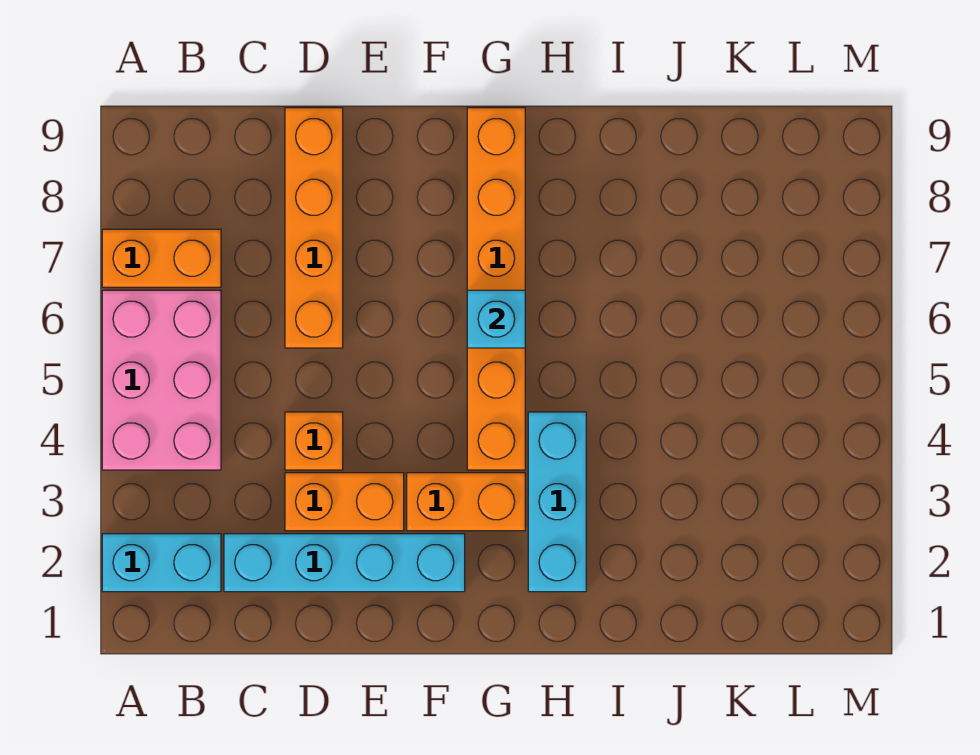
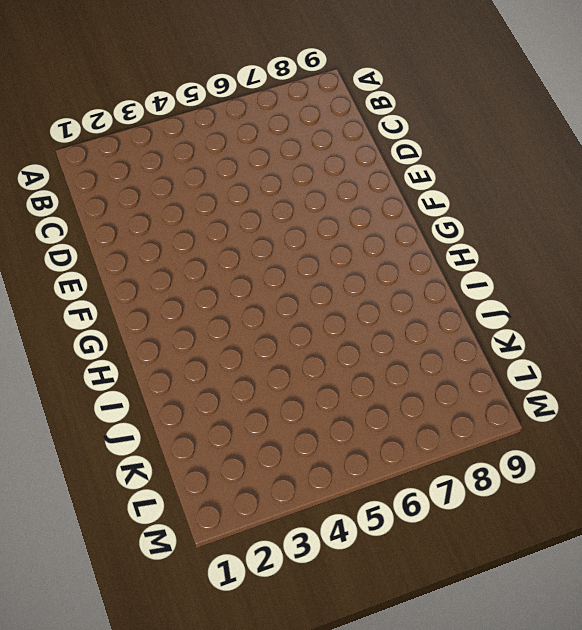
none -> cyan brick A2:B2 level 1
none -> pink brick A4:B6 level 1

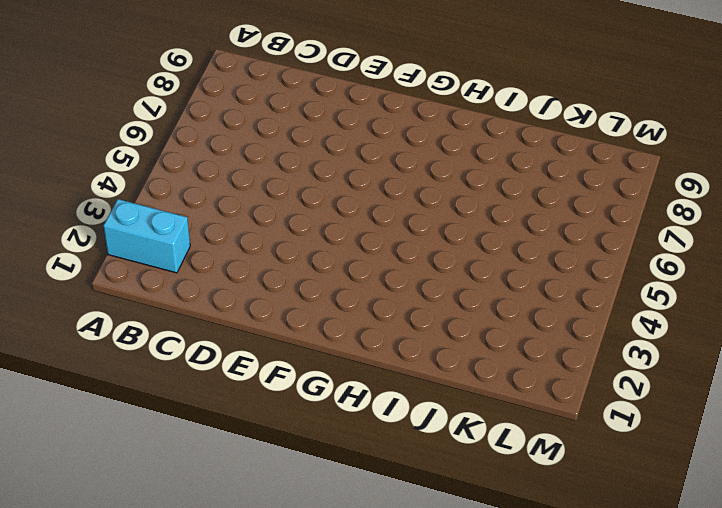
none -> pink brick A4:B6 level 1
none -> orange brick A7:B7 level 1

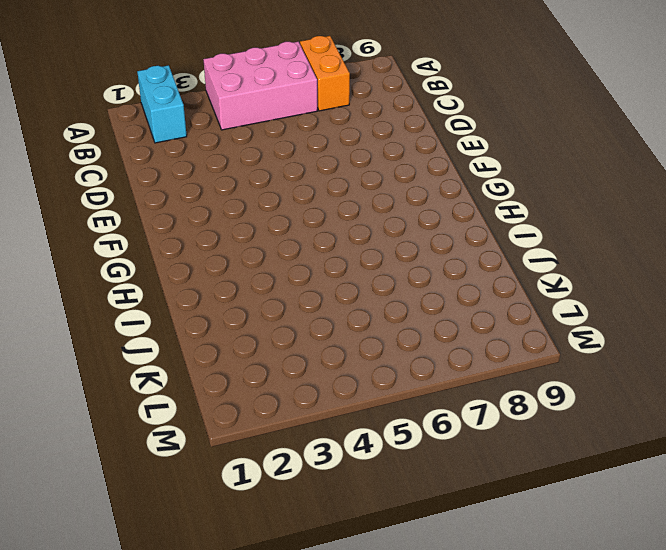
none -> cyan brick C2:F2 level 1
none -> orange brick D3:E3 level 1

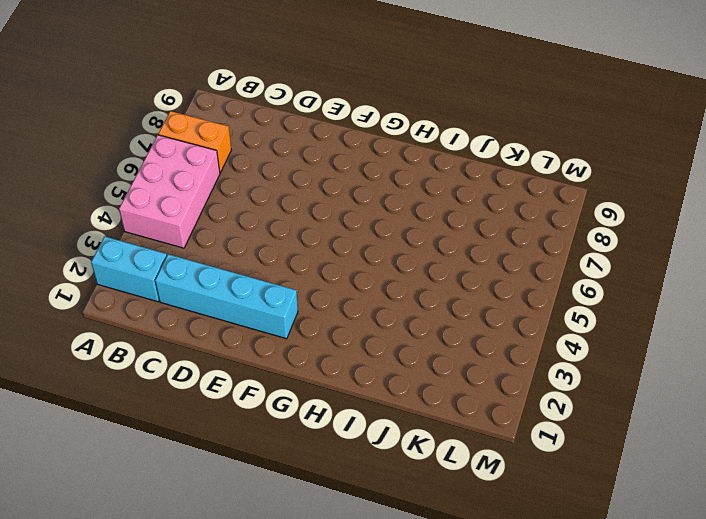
none -> orange brick D3:E3 level 1
none -> orange brick D4 level 1

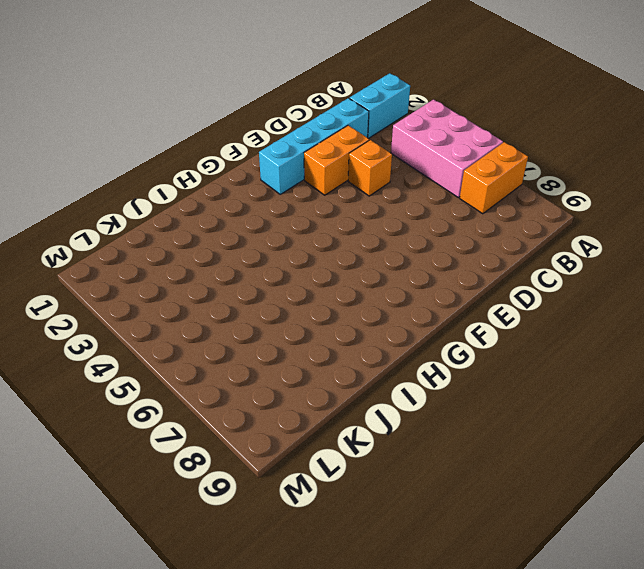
none -> orange brick D6:D9 level 1
none -> orange brick F3:G3 level 1

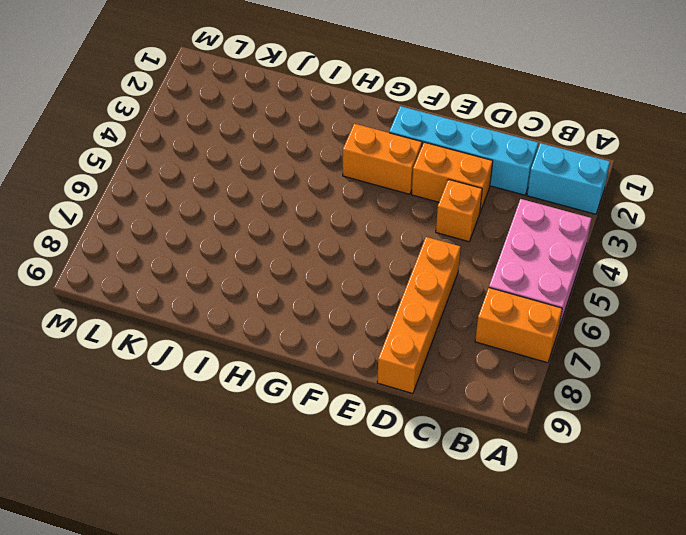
none -> orange brick G4:G9 level 1
none -> cyan brick H2:H4 level 1

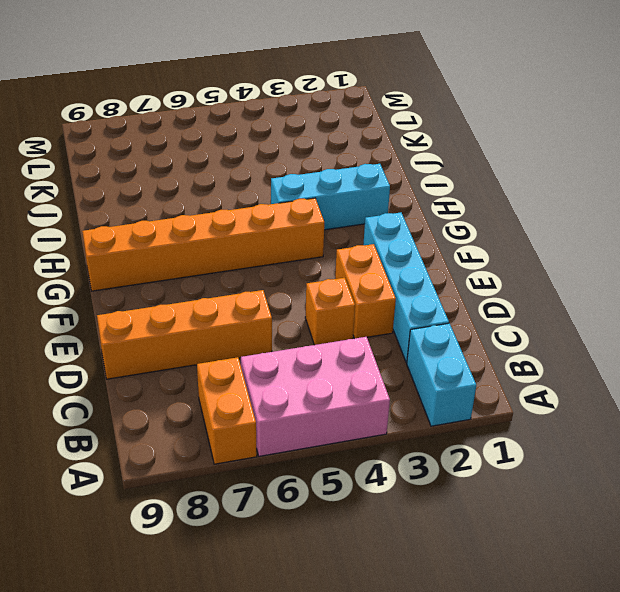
none -> orange brick F3:G3 level 1
none -> cyan brick G6 level 2

